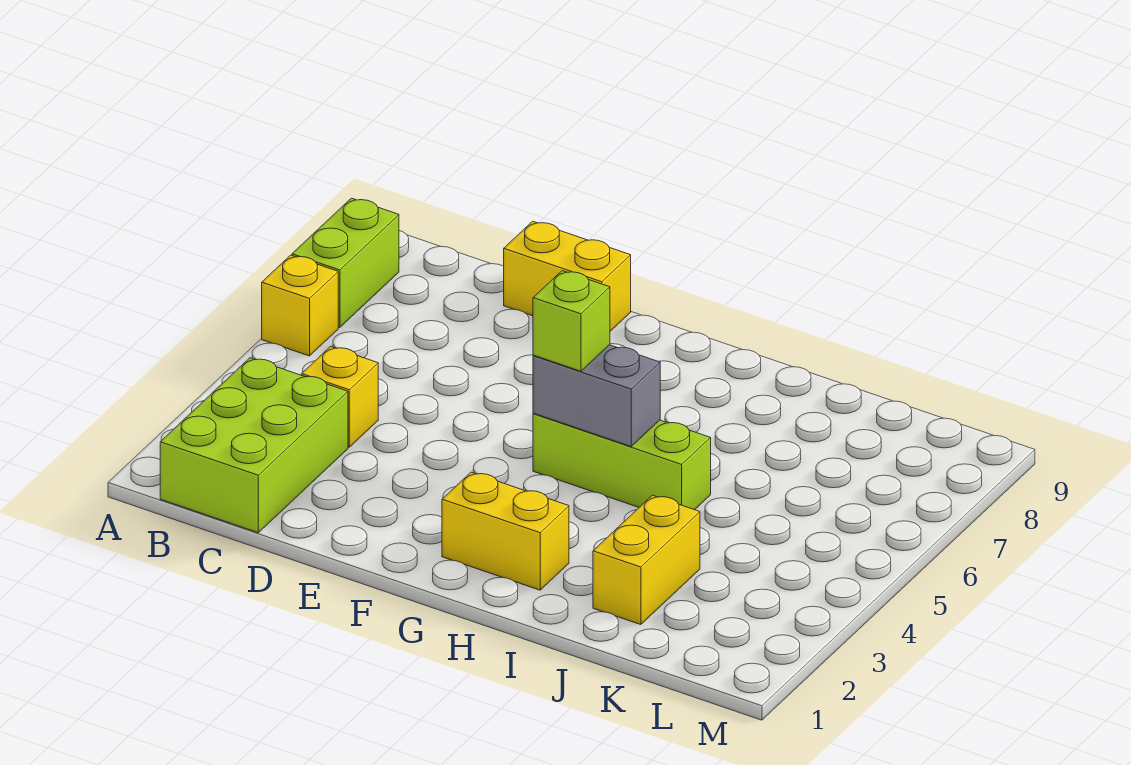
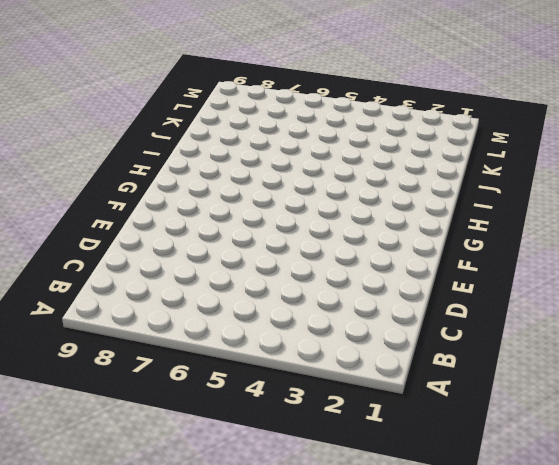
none -> yellow brick A6 level 1
none -> lime brick A7:A8 level 1

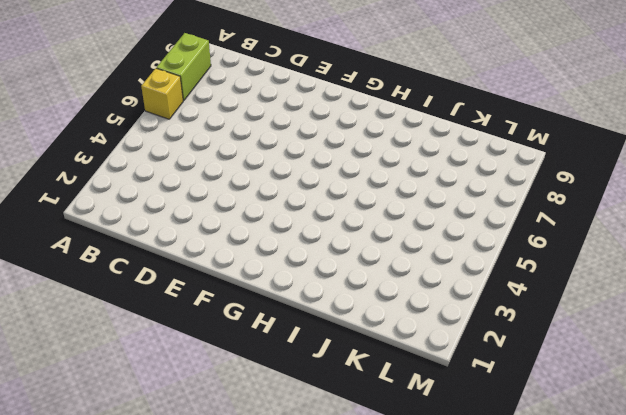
none -> lime brick B1:C3 level 1
none -> yellow brick C4 level 1

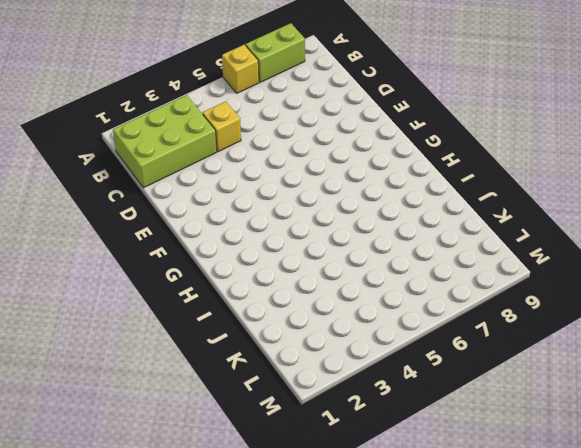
none -> yellow brick D9:E9 level 1
none -> yellow brick G2:H2 level 1

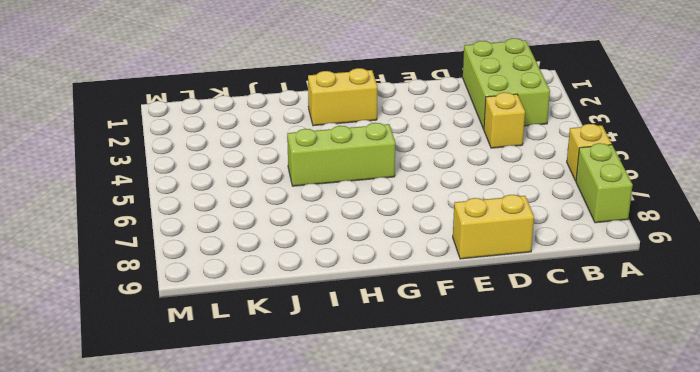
none -> yellow brick J2:J3 level 1
none -> grey brick G5:H5 level 2

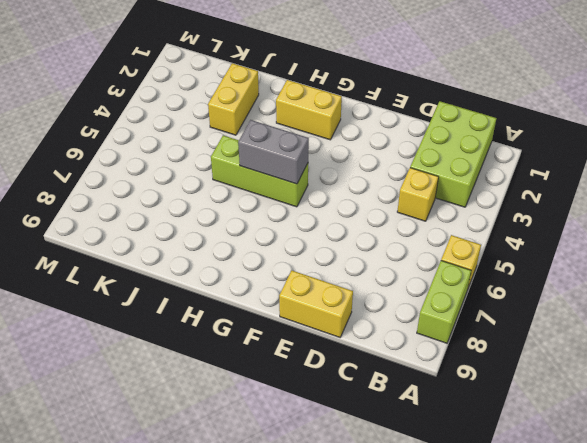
none -> lime brick G5 level 3

